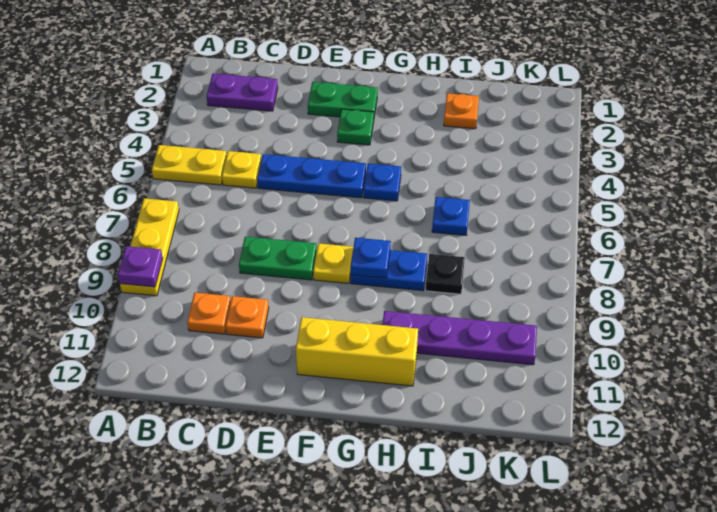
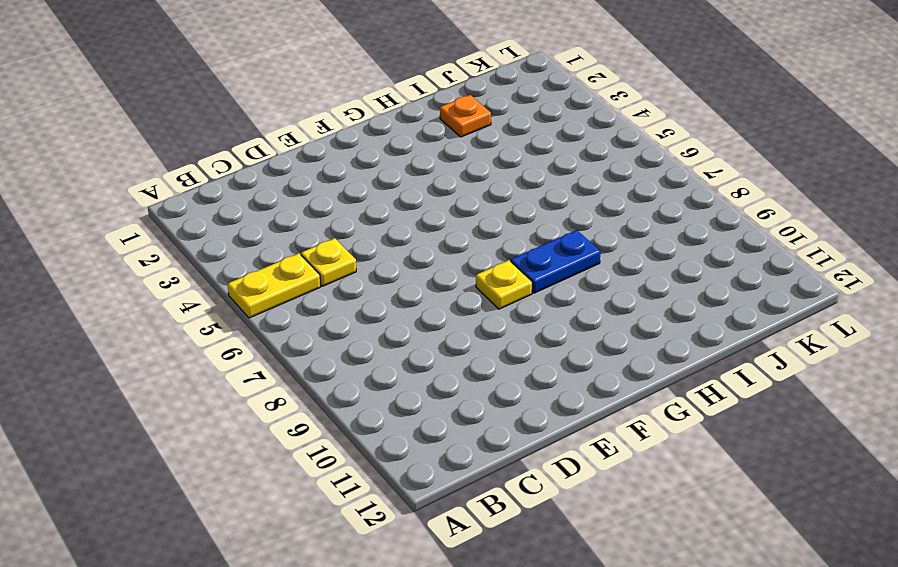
none -> yellow plate A7:A9 level 1
none -> purple plate B2:C2 level 1
none -> orange plate C10 level 1

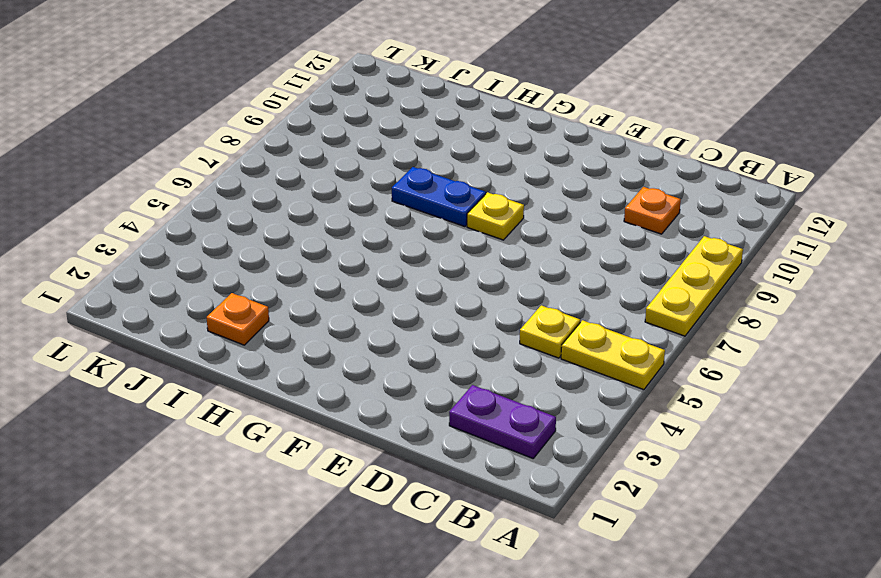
none -> blue plate D5:F5 level 1
none -> green plate D8:E8 level 1
none -> orange plate D10 level 1

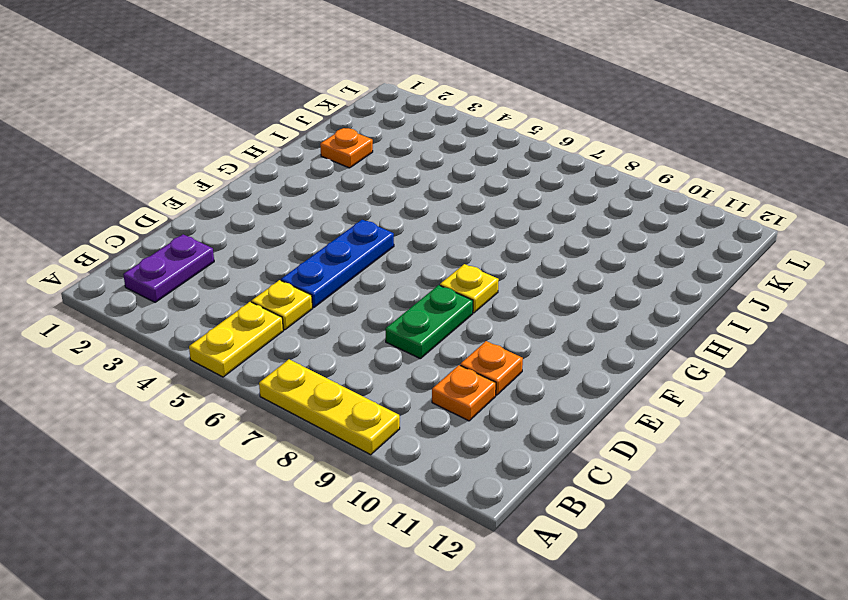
none -> green plate E2:F2 level 1
none -> green plate F3 level 1
none -> yellow brick F11:H11 level 1

